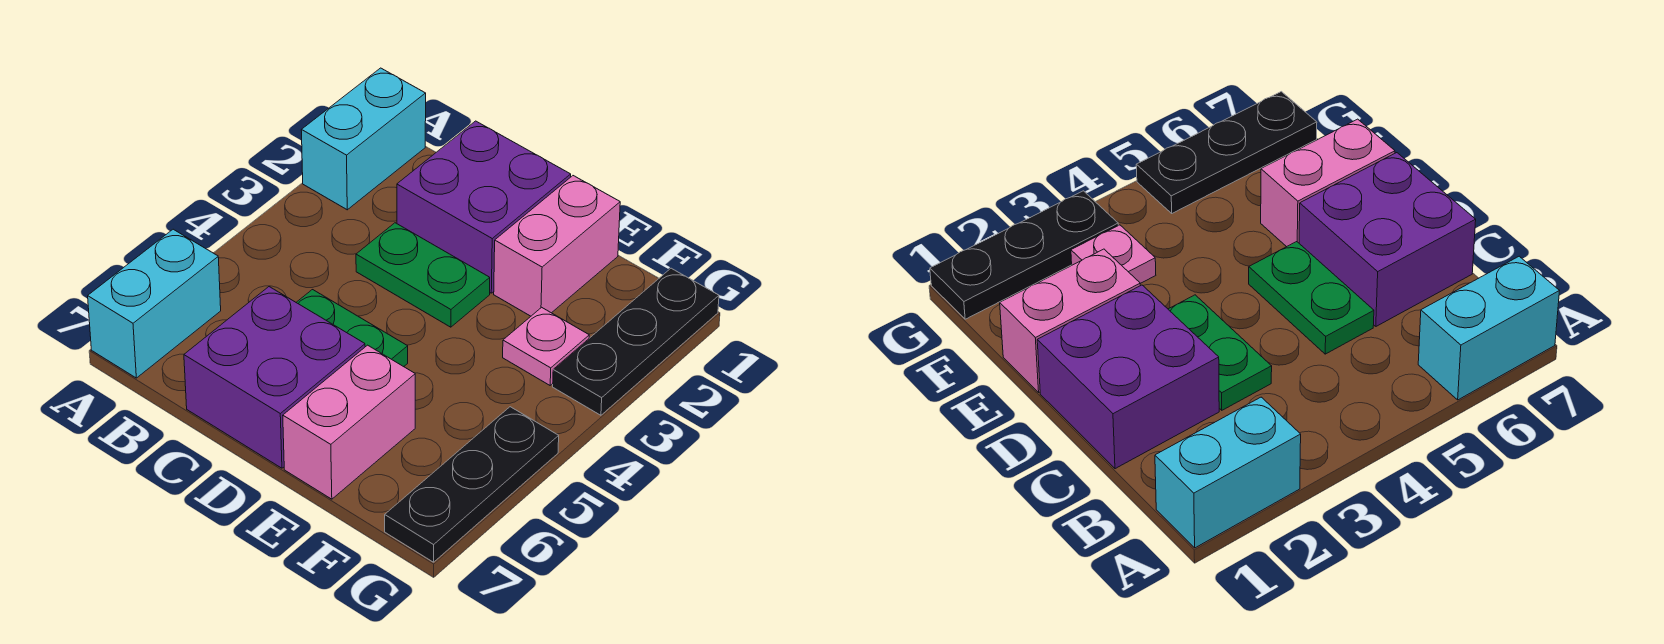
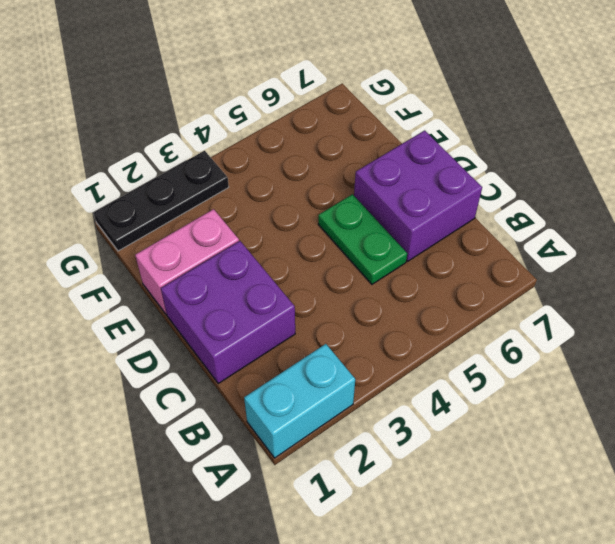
none -> cyan brick A6:A7 level 1
none -> green plate C3:D3 level 1

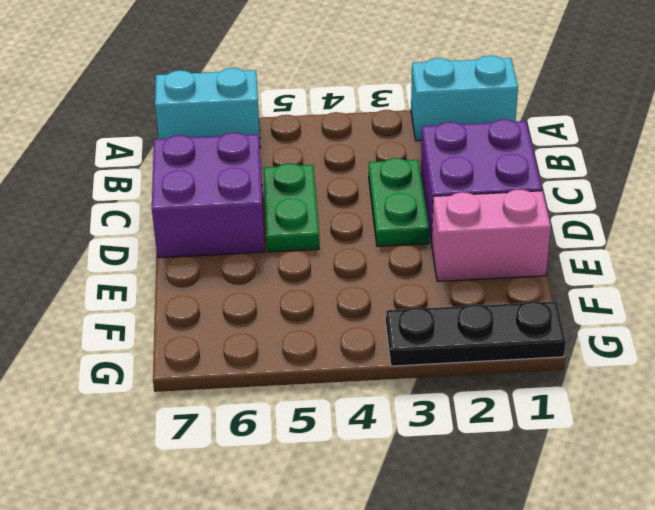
none -> pink brick E6:E7 level 1
none -> pink plate F3 level 1

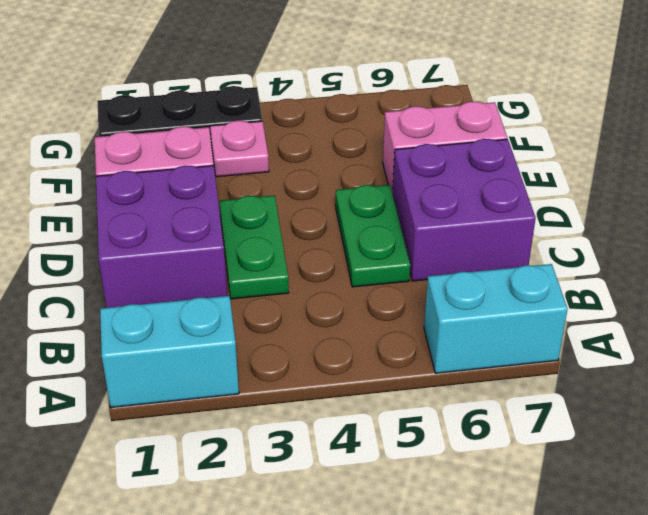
none -> black plate G5:G7 level 1

